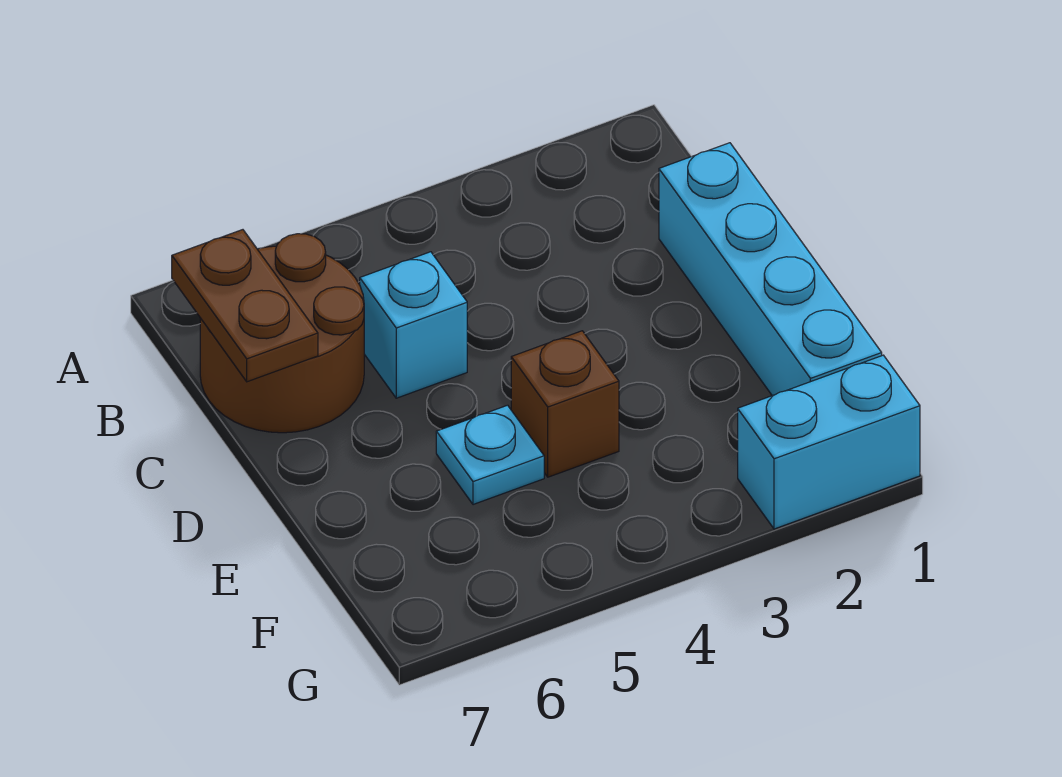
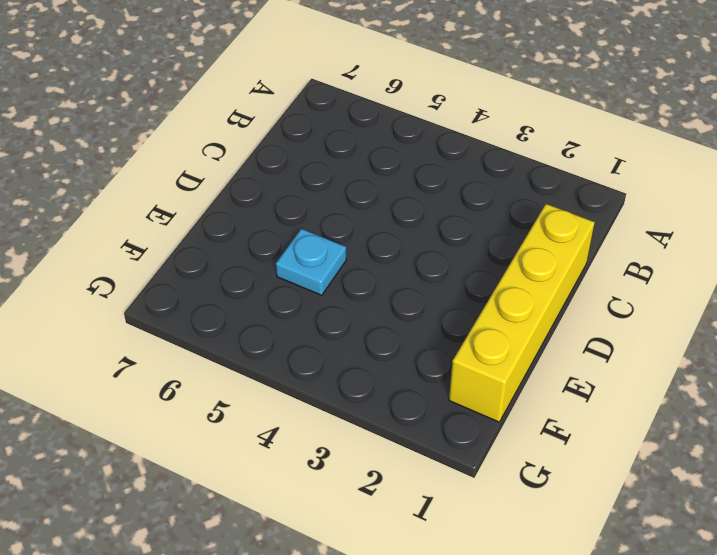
yellow brick C1:F1 level 1 -> cyan brick C1:F1 level 1
none -> brown round brick B6:C7 level 1
none -> cyan brick C5 level 1

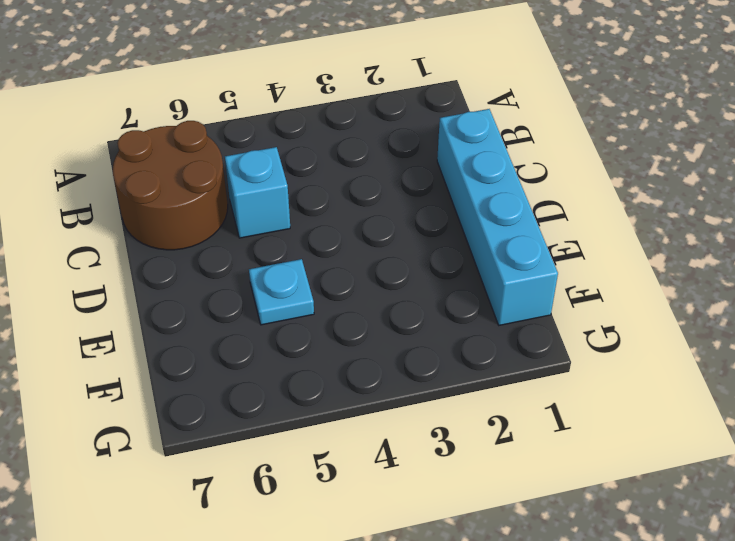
none -> brown brick E4 level 1
none -> cyan brick G1:G2 level 1

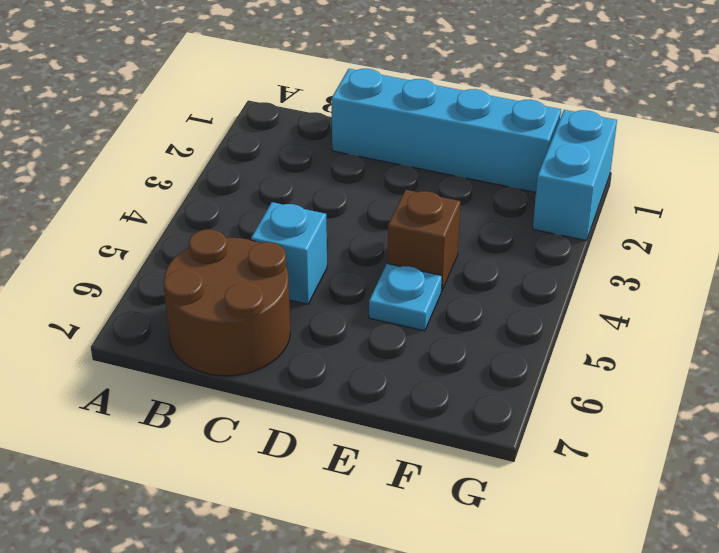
none -> brown plate B7:C7 level 2

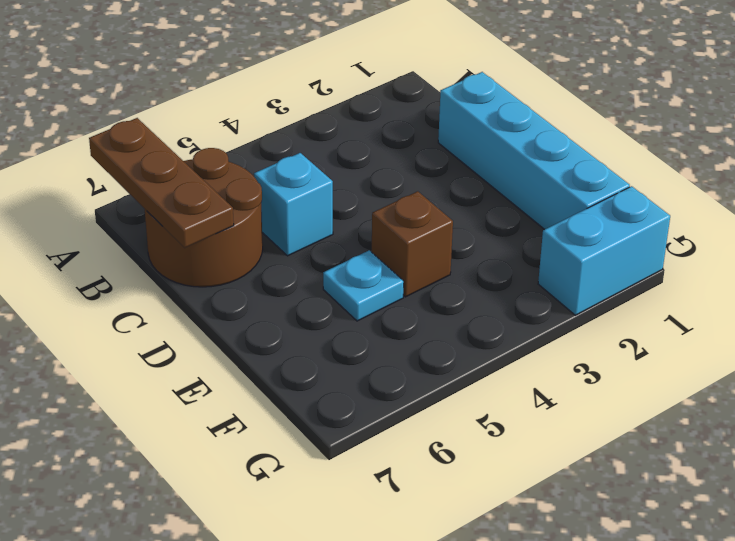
brown plate A7:C7 level 2 -> brown plate B7:C7 level 2

